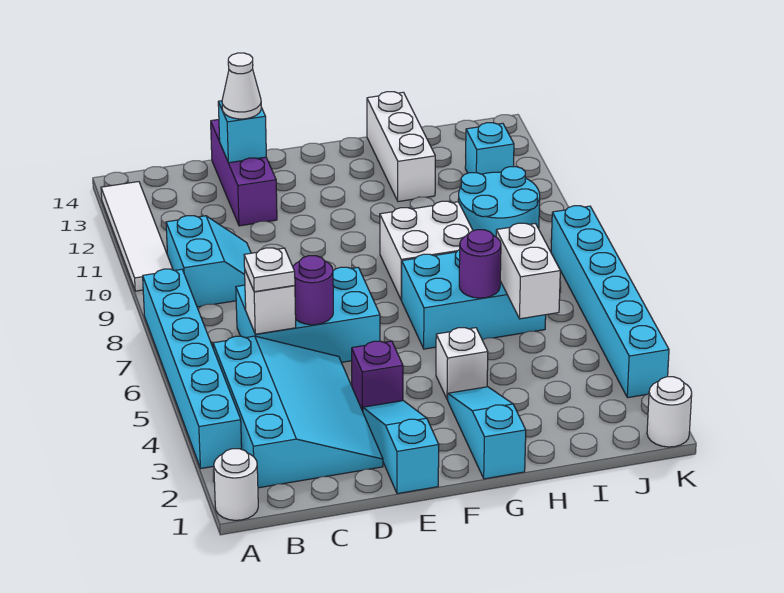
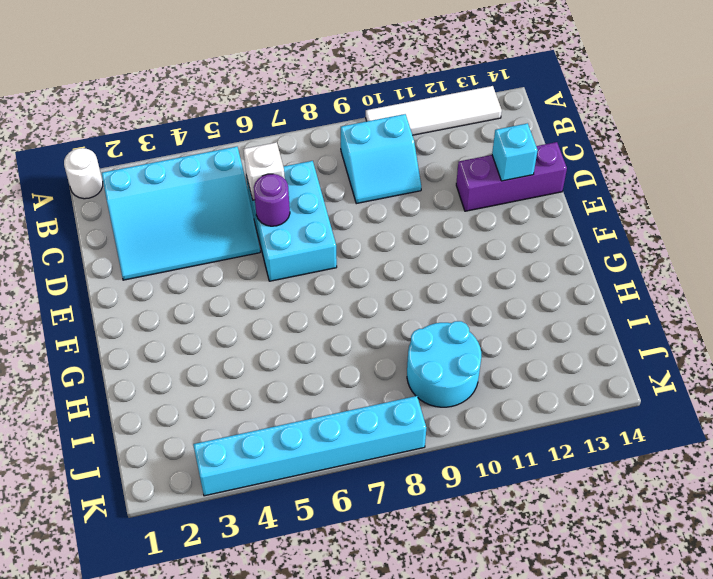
none -> cyan brick A3:A8 level 1
none -> cyan slope E1:E3 level 1 top 1
none -> purple brick E4 level 1

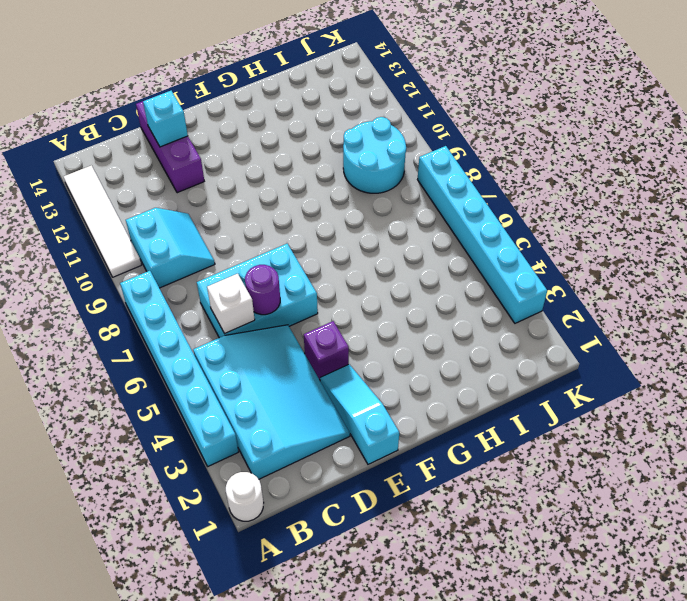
none -> cyan slope G1:G3 level 1 top 1
none -> white brick G4 level 1
none -> cyan brick G6:I7 level 1

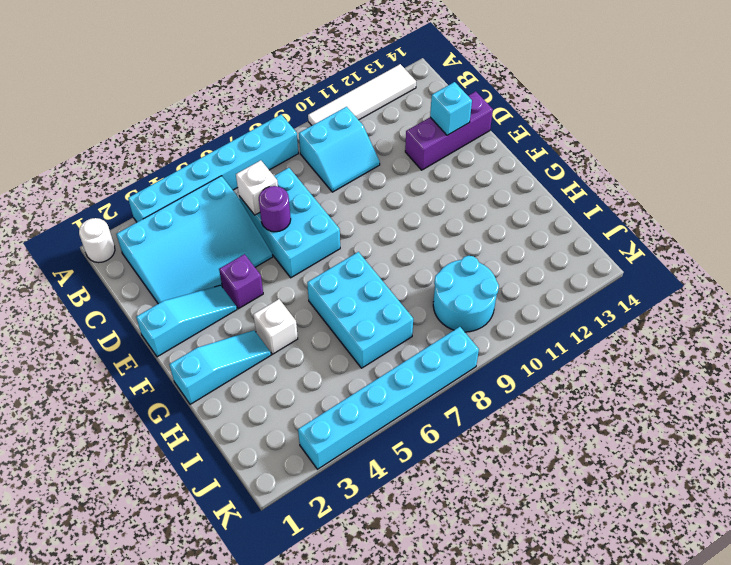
none -> white brick G8:H9 level 1
none -> white brick H12:H14 level 1
none -> cyan brick J12 level 1

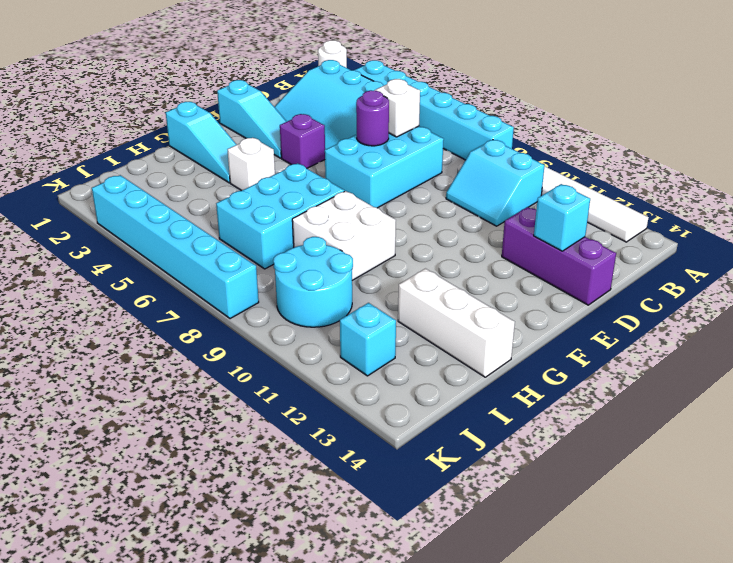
none -> white round brick K1 level 1
none -> purple round brick H6 level 2
none -> white brick I5:I6 level 2

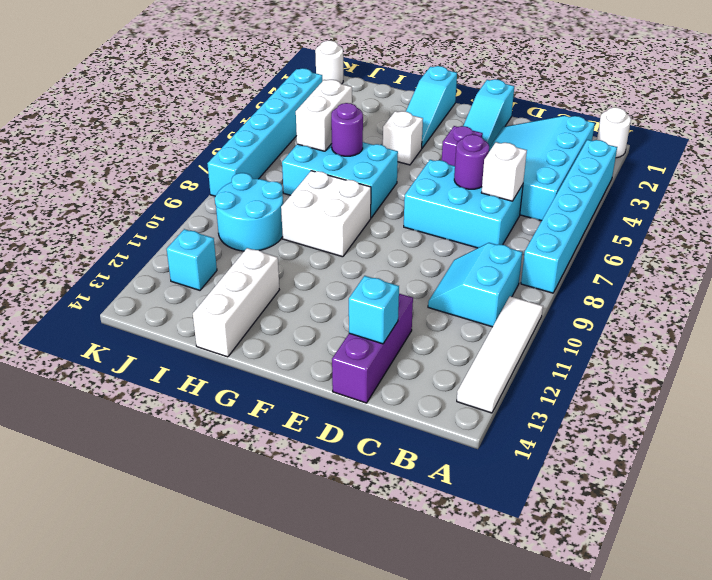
none -> white plate C6 level 3
none -> white cone D13 level 3

